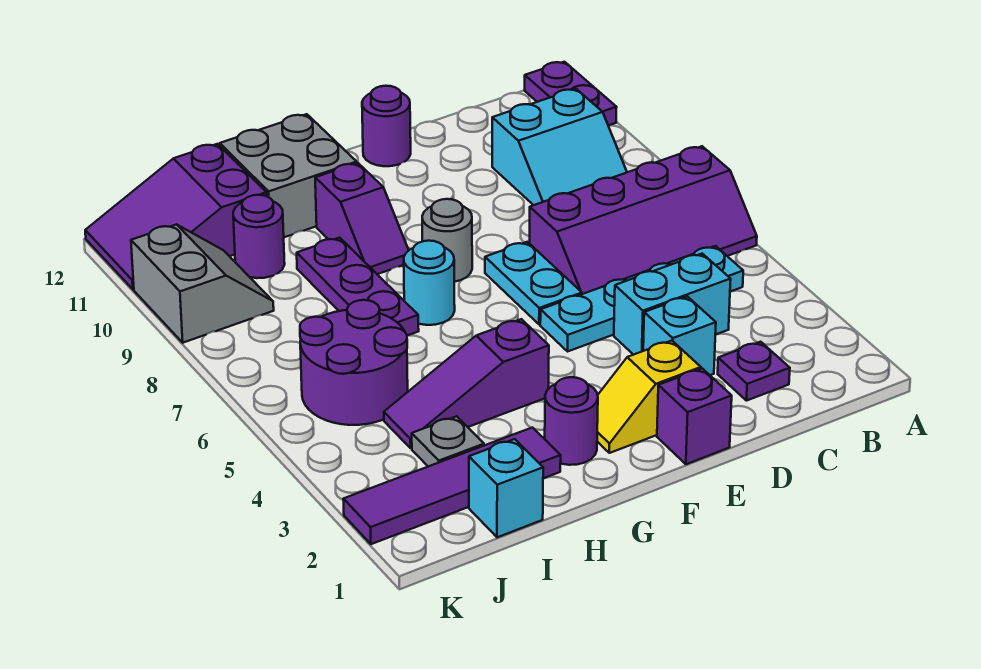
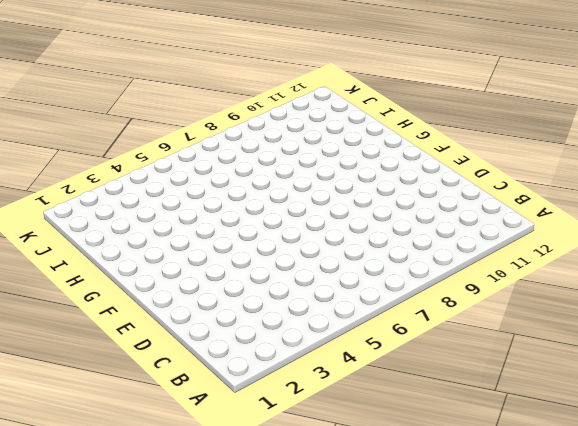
none -> purple slope A6:D7 level 1 top 7
none -> purple plate A11:A12 level 1
none -> cyan plate B5:E5 level 1

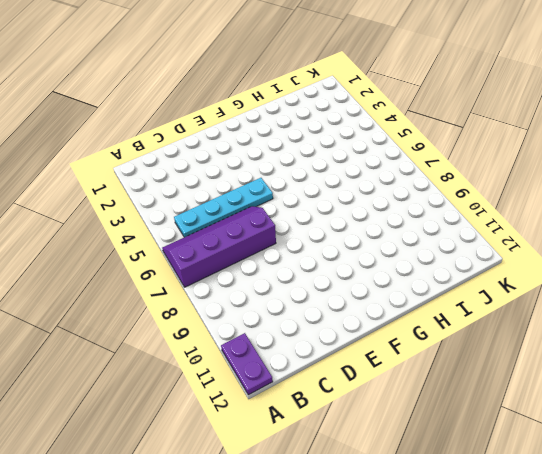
none -> cyan slope B9:C10 level 1 top 10
none -> purple plate C2 level 1
none -> cyan brick C4:D4 level 1

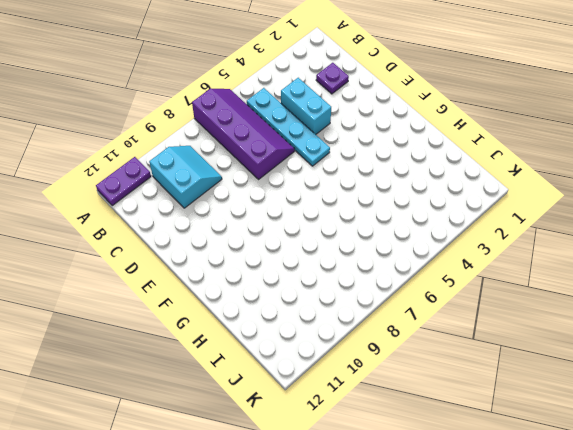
none -> cyan brick D3 level 1
none -> purple brick E1 level 1
none -> yellow slope E2:F2 level 1 top E

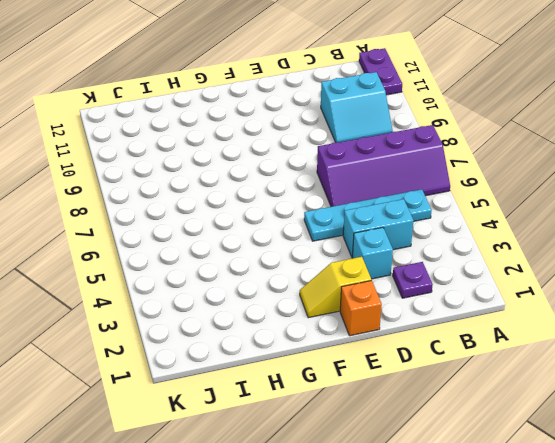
orange brick E1 level 1 -> purple brick E1 level 1
none -> cyan plate E6:E7 level 1
none -> purple round brick E12 level 1
none -> grey round brick F8 level 1

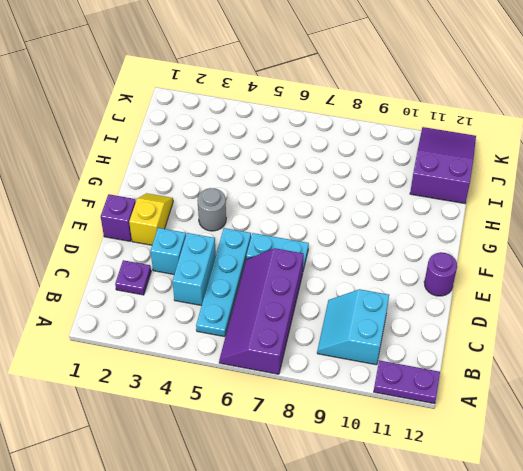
grey round brick F4 level 1 -> grey round brick F8 level 1
none -> purple round brick G2 level 1
none -> purple slope G4:I4 level 1 top G
none -> cyan round brick G7 level 1

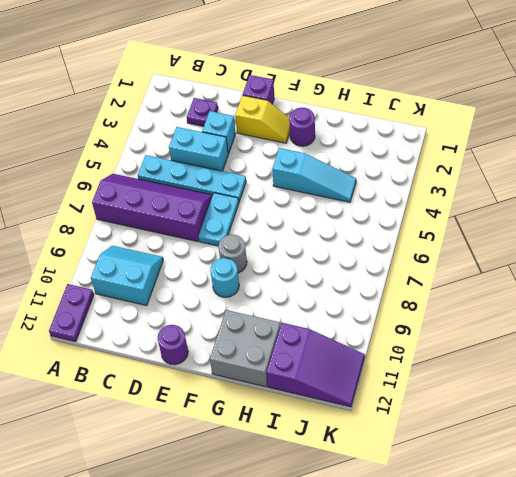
cyan round brick F9 level 1 -> cyan round brick G7 level 1
cyan slope G4:I4 level 1 top G -> purple slope G4:I4 level 1 top G
none -> purple slope G9:G10 level 1 top 10
none -> purple tile H2:K2 level 1
none -> purple plate H7:H9 level 1

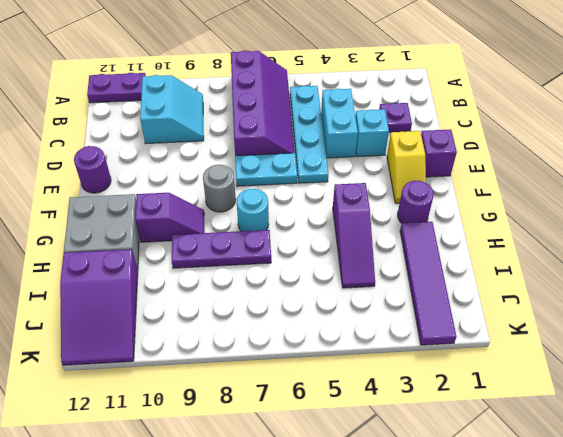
none -> cyan brick I1 level 1
none -> grey plate I3 level 1
none -> purple round brick I5:J6 level 1

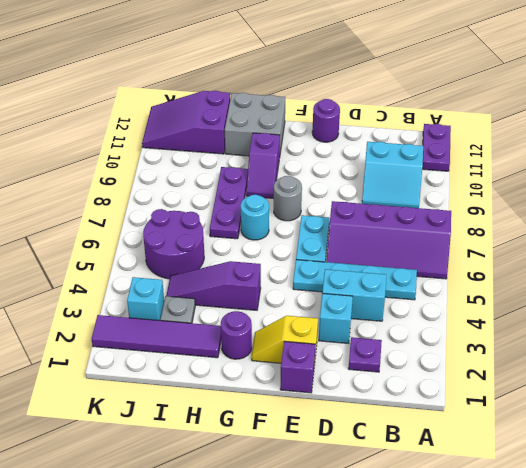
cyan brick J3 level 1 -> cyan brick I1 level 1
none -> purple round brick I10 level 1
none -> grey slope J9:K10 level 1 top K

